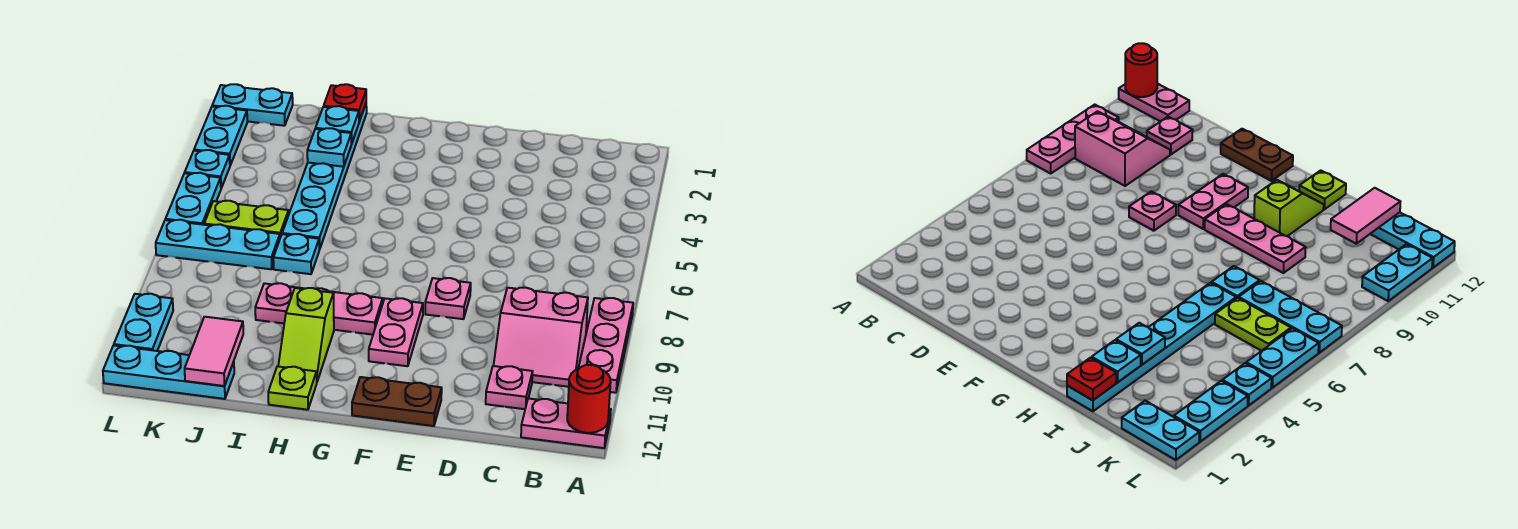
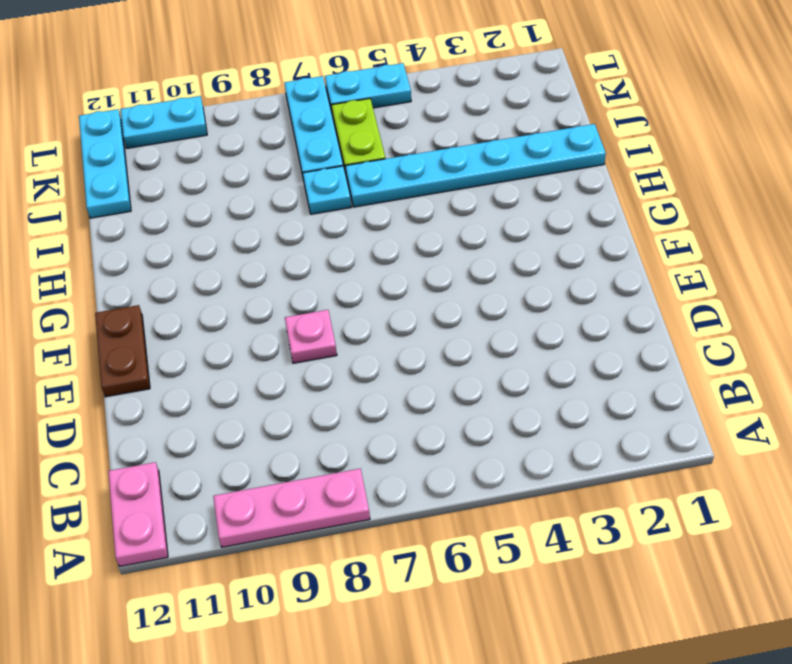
none -> pink slope B9:C10 level 1 top 9
none -> pink plate C11 level 1
none -> pink plate F9:F10 level 1

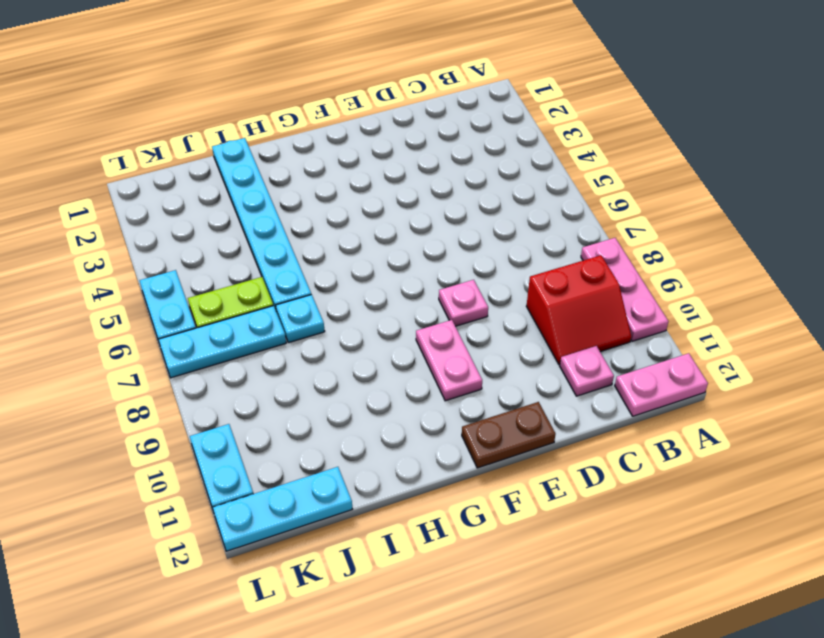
red slope B9:C10 level 1 top 9 -> pink slope B9:C10 level 1 top 9
none -> pink plate G9:I9 level 1
none -> lime slope H10:H11 level 1 top 10
none -> lime plate H12 level 1

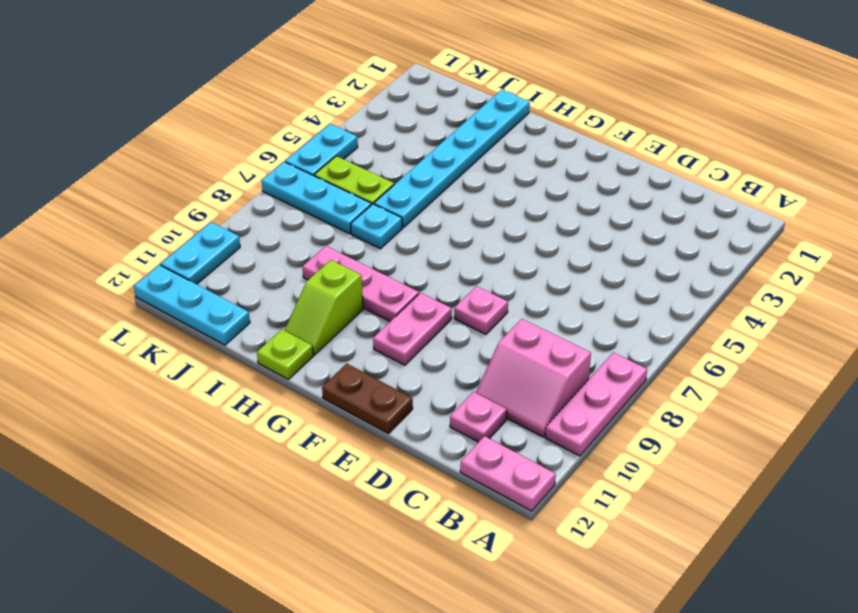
none -> cyan plate K1:L1 level 1
none -> cyan plate L2:L3 level 1
none -> cyan plate L4 level 1

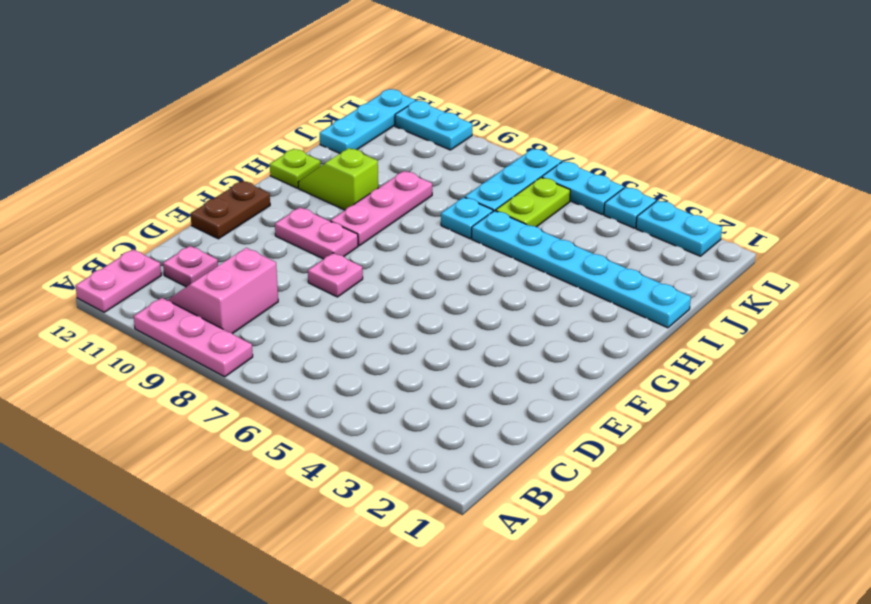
none -> cyan plate K1:L1 level 1
none -> red round brick A12 level 2
none -> red plate I1 level 2

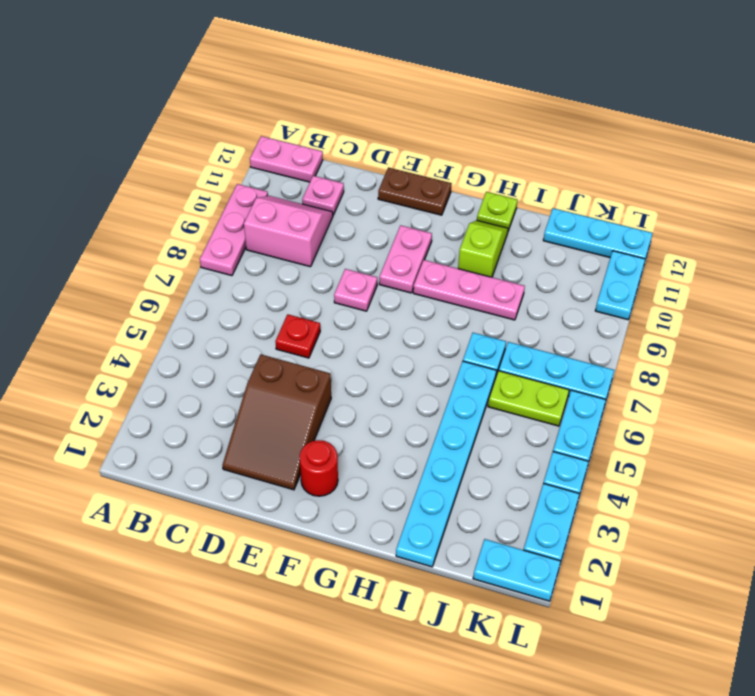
brown slope D2:E4 level 1 top 4 -> none
red plate D6 level 1 -> red plate I1 level 2
red round brick F2 level 1 -> red round brick A12 level 2
none -> cyan plate I2 level 2
none -> cyan plate I3 level 2
none -> pink tile J11:J12 level 2

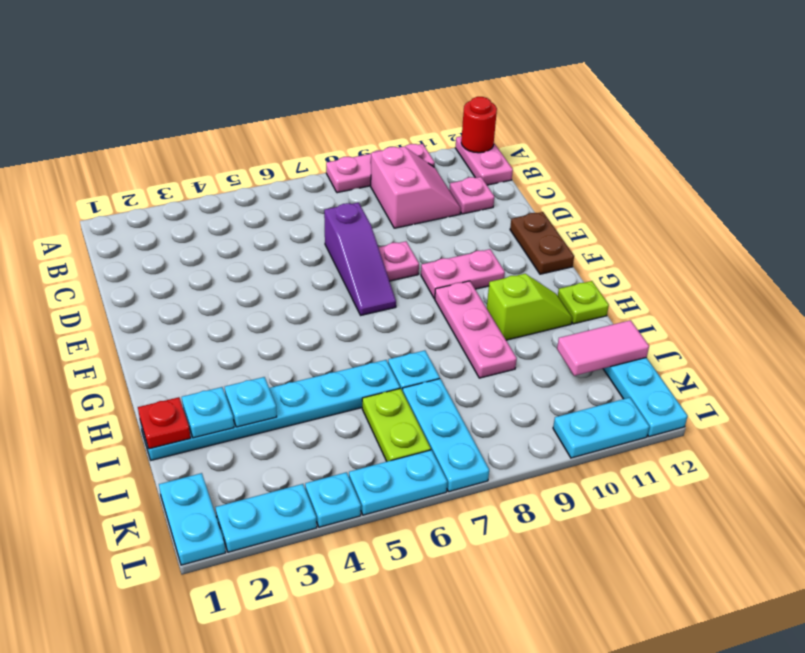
purple slope D7:F7 level 1 top D -> none

